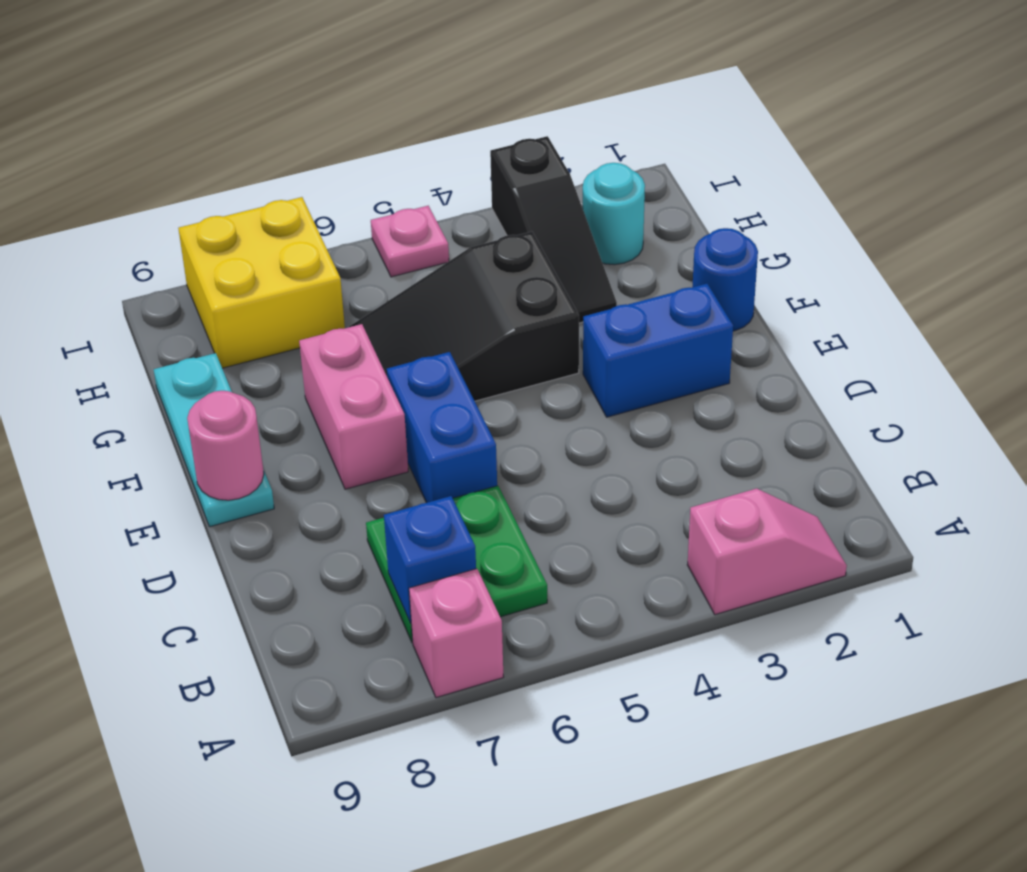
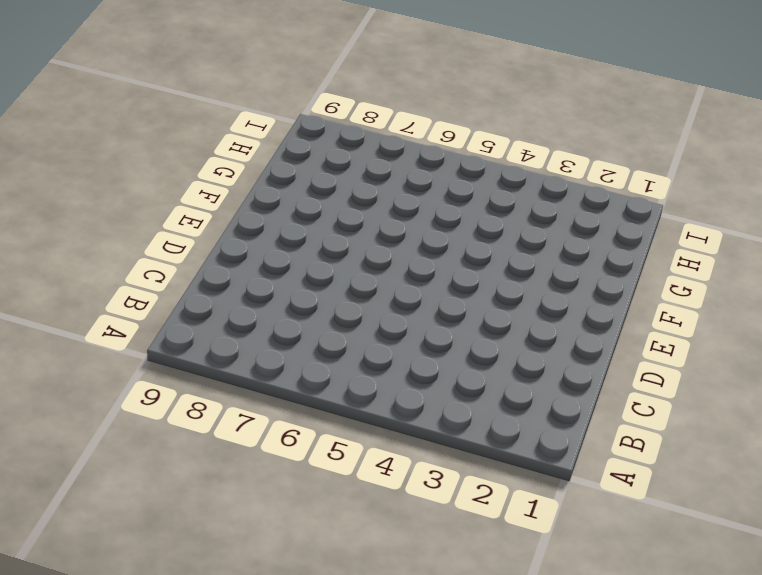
none -> pink slope A2:A3 level 1 top 3
none -> pink brick A7 level 1
none -> green plate B6:C7 level 1

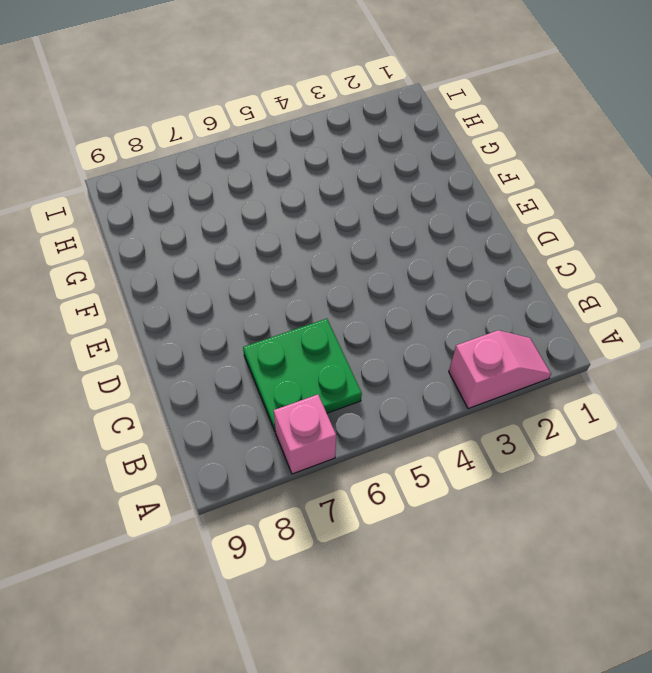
none -> blue brick D6:E6 level 1
none -> blue brick E2:E3 level 1
none -> pink brick E7:F7 level 1

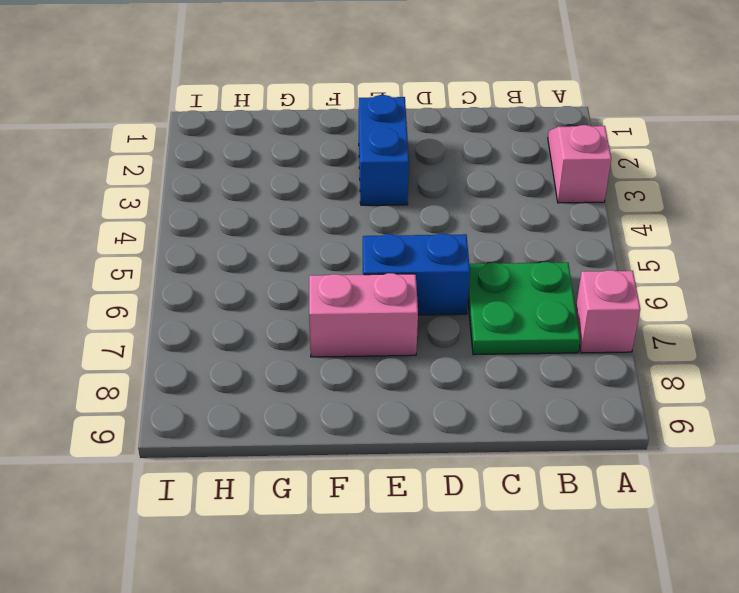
none -> cyan plate E9:G9 level 1
none -> blue round brick F1 level 1
none -> black slope F4:G6 level 1 top 4

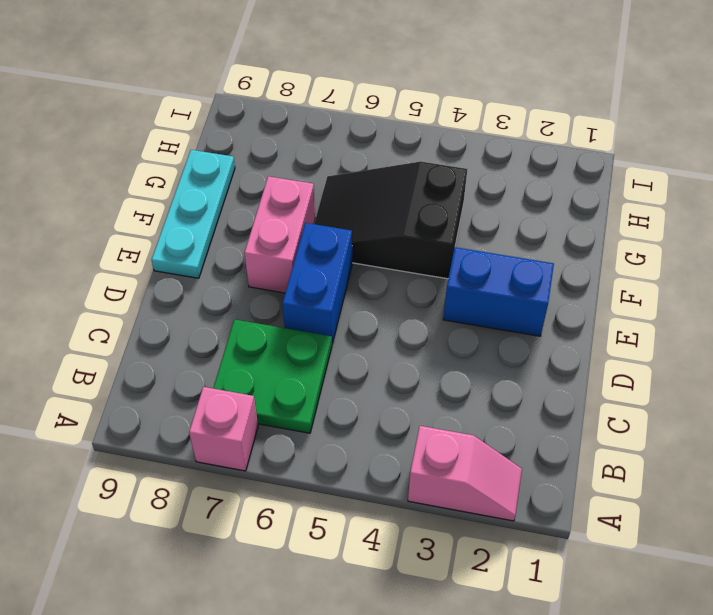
none -> blue round brick F1 level 1
none -> black slope G3:I3 level 1 top I
none -> cyan round brick H2 level 1

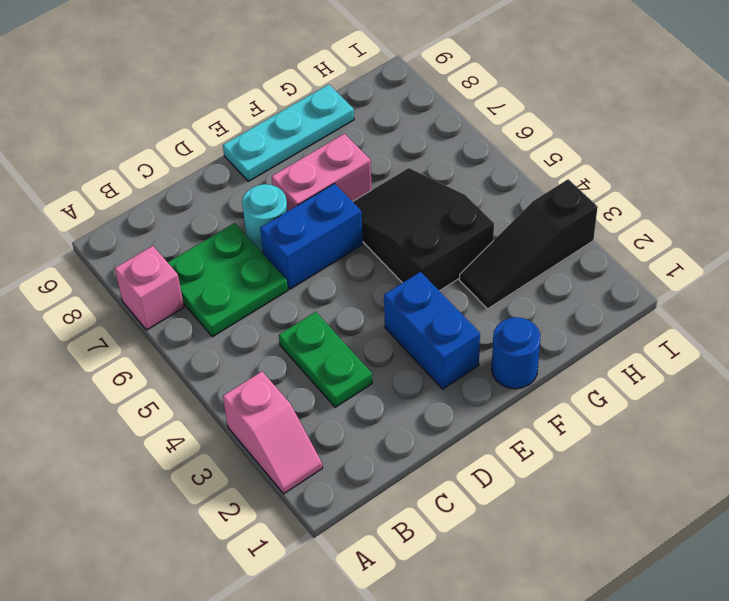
green plate C3:C4 level 1 -> none
cyan round brick D7 level 1 -> cyan round brick H2 level 1
none -> yellow brick H7:I8 level 1
none -> pink plate I5 level 1
none -> blue brick B7 level 2

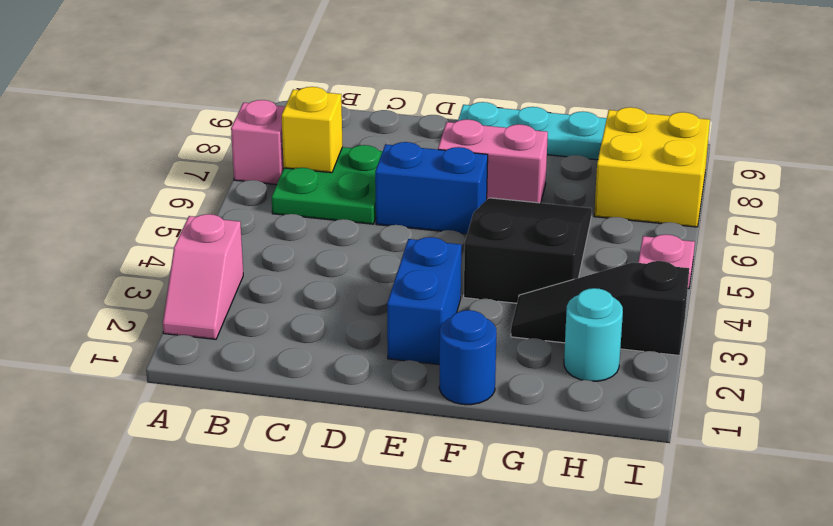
yellow brick B7 level 2 -> blue brick B7 level 2
none -> pink round brick E9 level 2

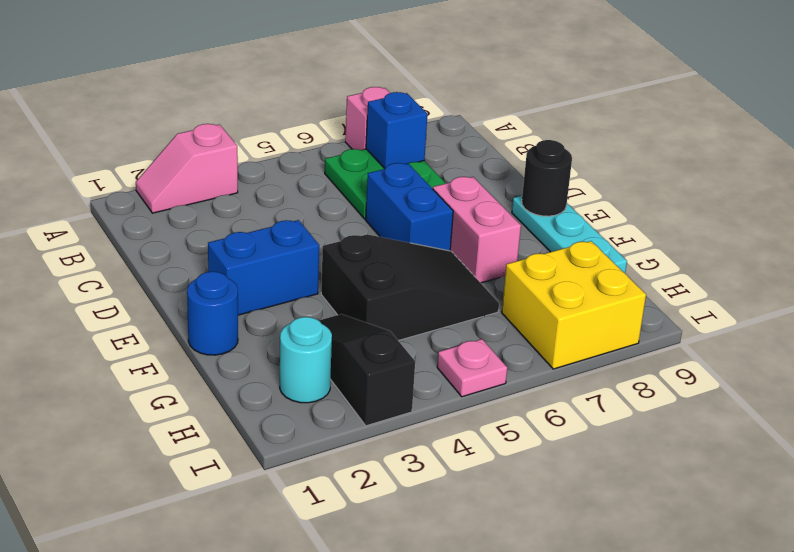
black round brick E9 level 2 -> pink round brick E9 level 2

